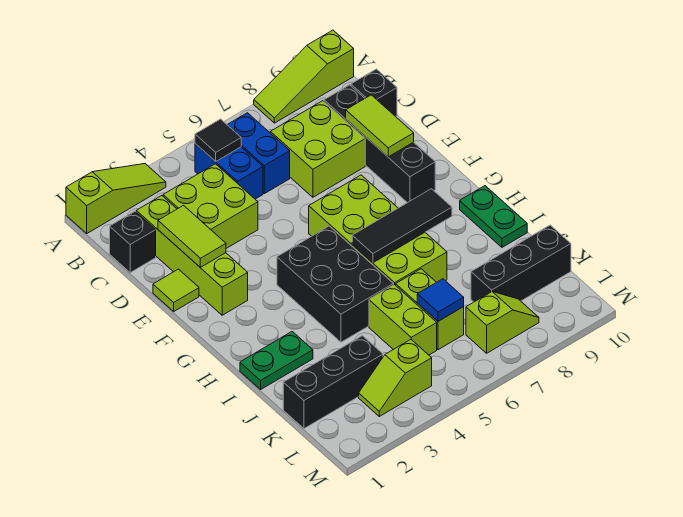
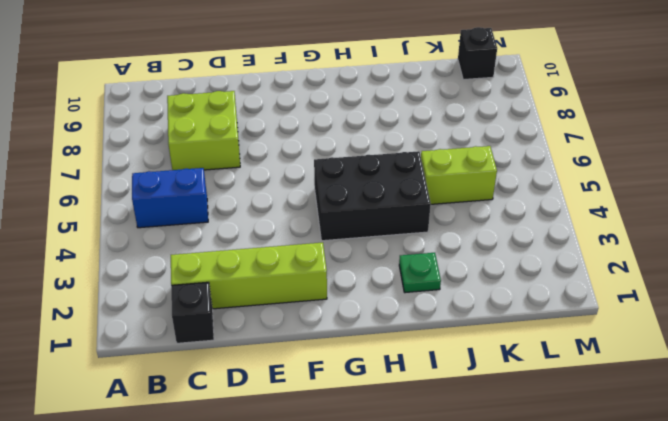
green plate I2 level 1 -> green plate I1:I2 level 1
black brick L10 level 1 -> black brick C10 level 1
none -> lime slope A1:A3 level 1 top 1
none -> lime slope A8:A10 level 1 top 10
none -> blue brick B6:C6 level 1

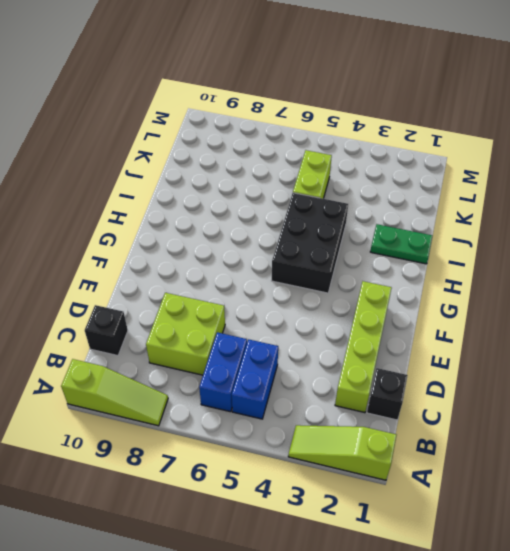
none -> lime brick C3:D4 level 1
none -> black brick C9:F9 level 1
none -> lime tile E1 level 1

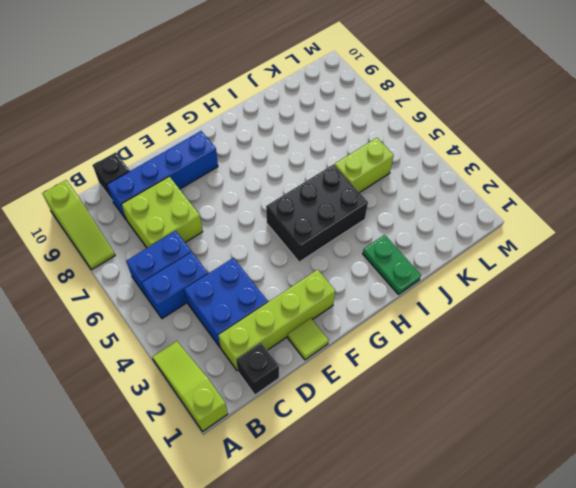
blue brick C3:D4 level 1 -> lime brick C3:D4 level 1
blue brick C9:F9 level 1 -> black brick C9:F9 level 1
none -> lime brick F6:I7 level 1
none -> green plate H10:I10 level 1
none -> lime brick J6:K6 level 1

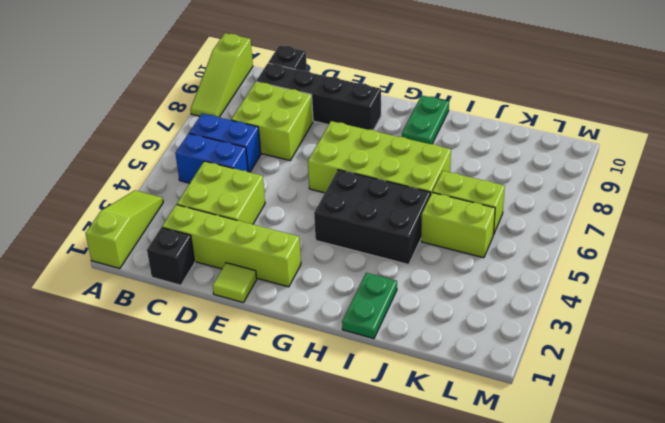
green plate H9:H10 level 1 -> green plate H10:I10 level 1
none -> black brick K1:K3 level 1
none -> black brick K8:K10 level 1
none -> lime slope L3:L4 level 1 top 4

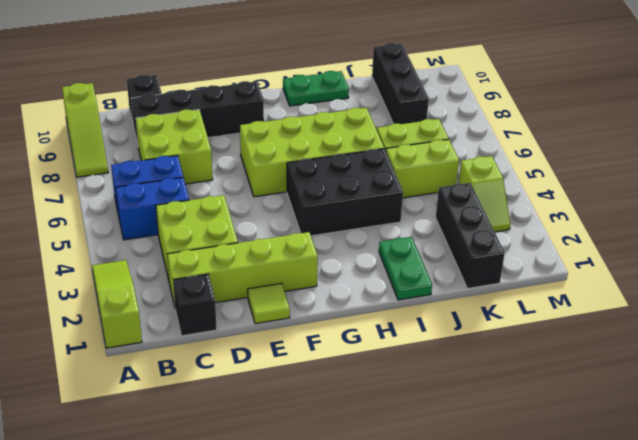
none -> lime slope L7:L8 level 1 top 7
none -> black tile B5 level 2
none -> lime tile D2:E2 level 2

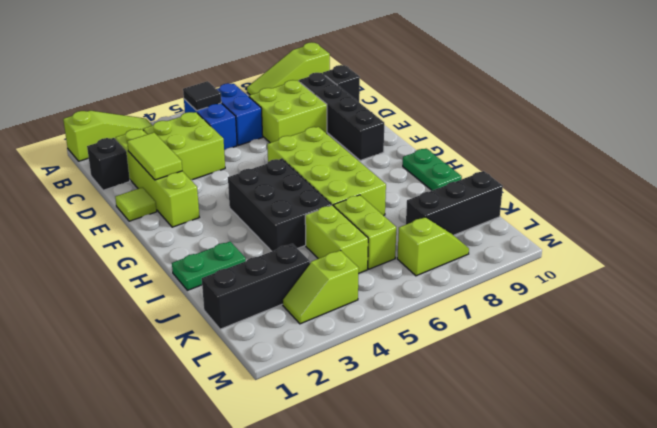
none -> lime tile D9:E9 level 2
none -> black tile H6:H8 level 2
none -> blue tile K6 level 2

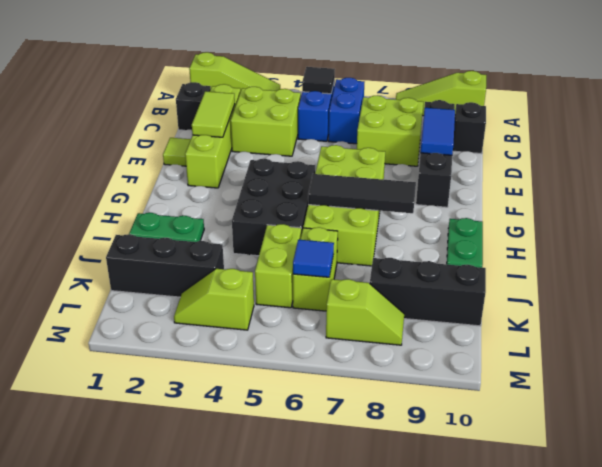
blue tile D9:E9 level 2 -> lime tile D9:E9 level 2

